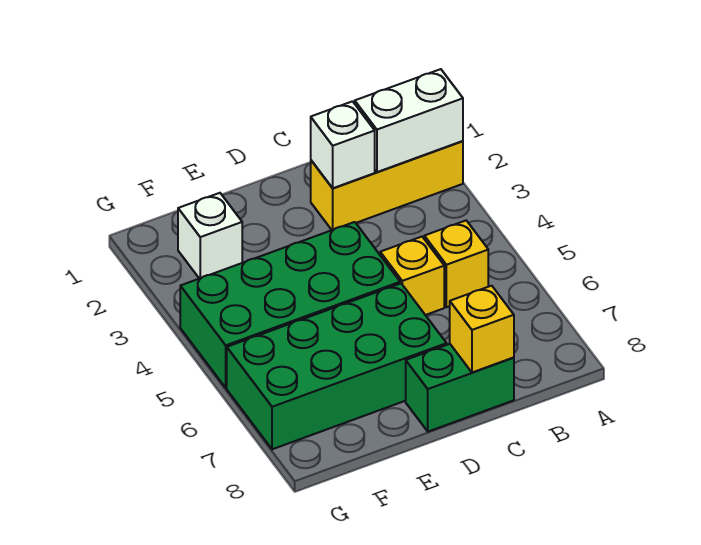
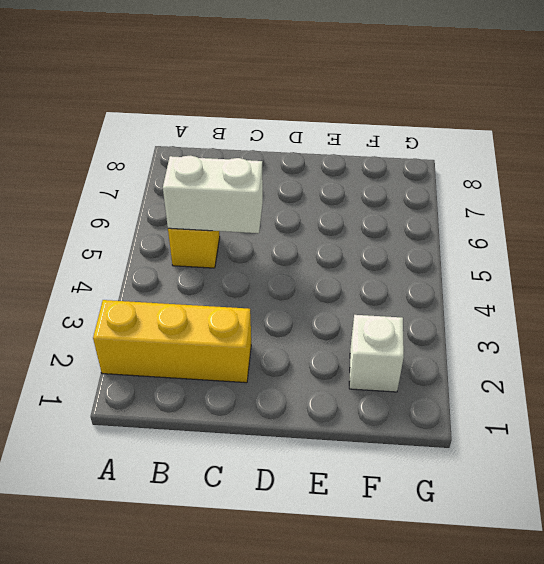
white brick B5:C5 level 2 -> white brick A2:B2 level 2
none -> yellow brick C5 level 1
none -> green brick C8:D8 level 1

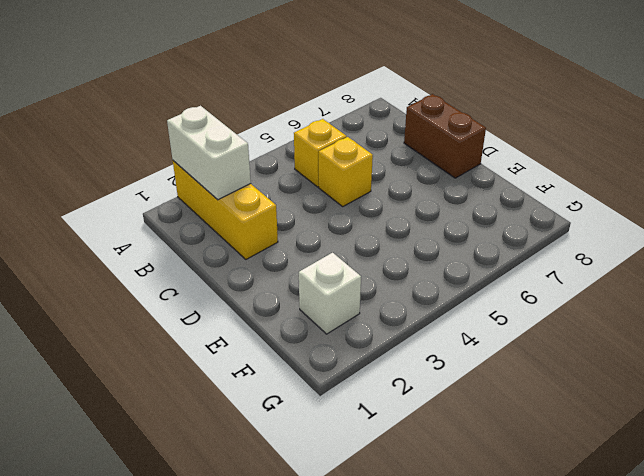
brown brick C8:D8 level 1 -> green brick C8:D8 level 1
none -> green brick D4:G5 level 1
none -> green brick D6:G7 level 1

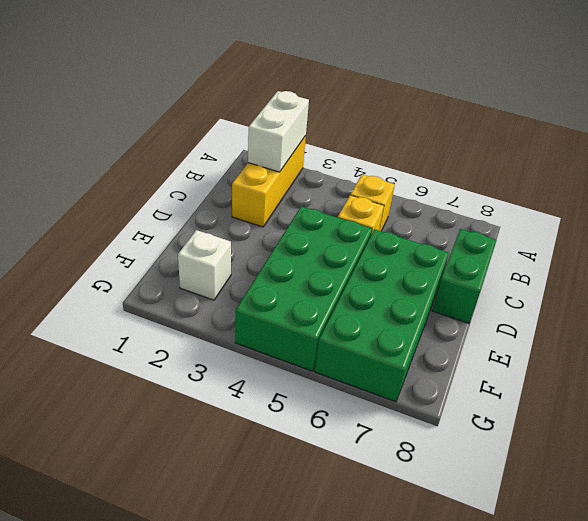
none -> white brick C2 level 2
none -> yellow brick C8 level 2

